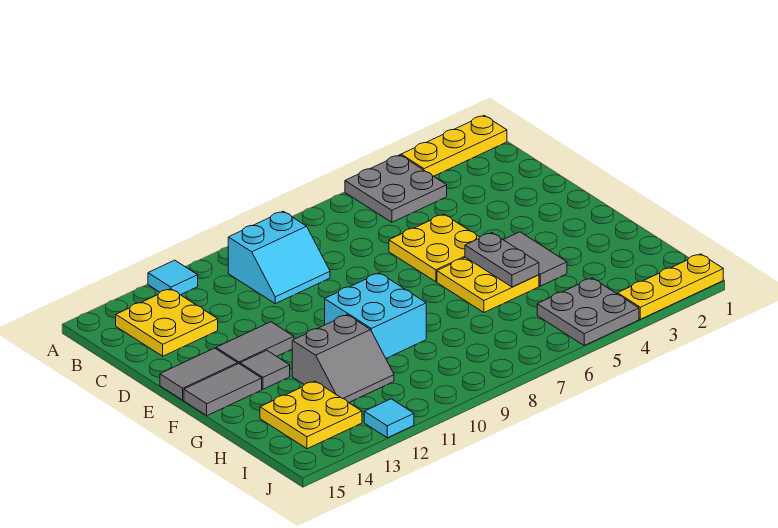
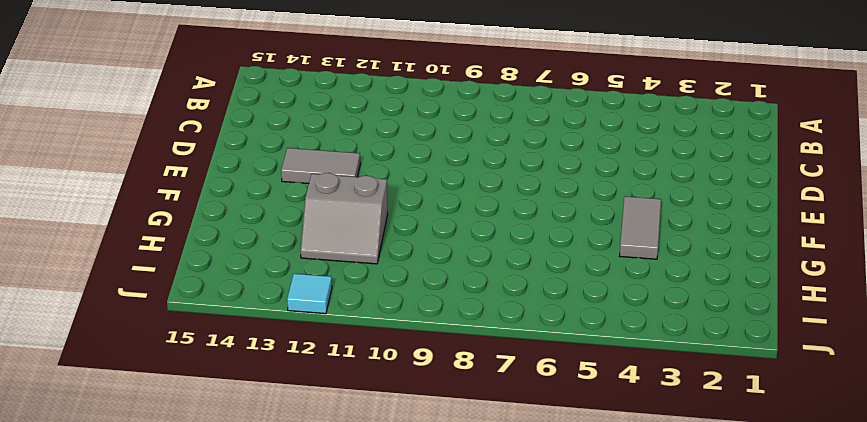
none -> yellow plate A1:A3 level 1
none -> grey plate A4:B5 level 1
none -> cyan tile A12 level 1

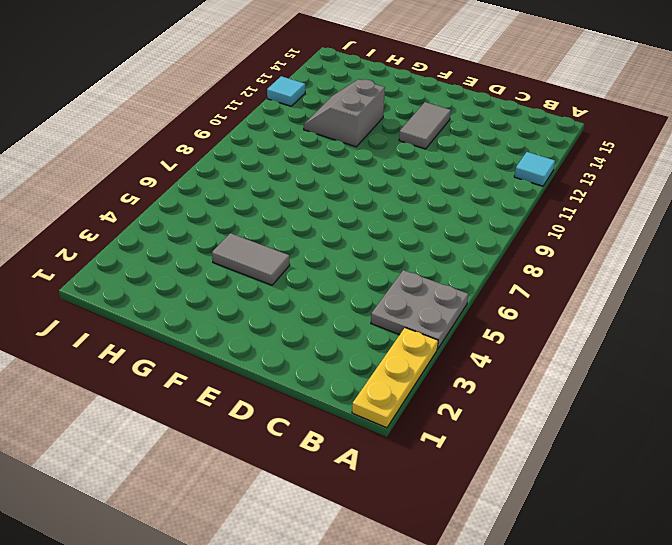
none -> cyan slope B9:C10 level 1 top B
none -> yellow plate B13:C14 level 1
none -> yellow plate D5:E6 level 1

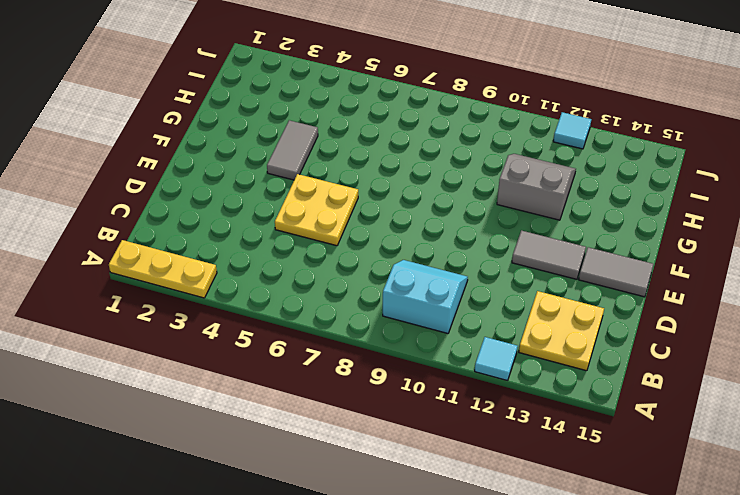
none -> grey plate A4:B5 level 1
none -> yellow plate F5:G6 level 1
none -> cyan brick F9:G10 level 1

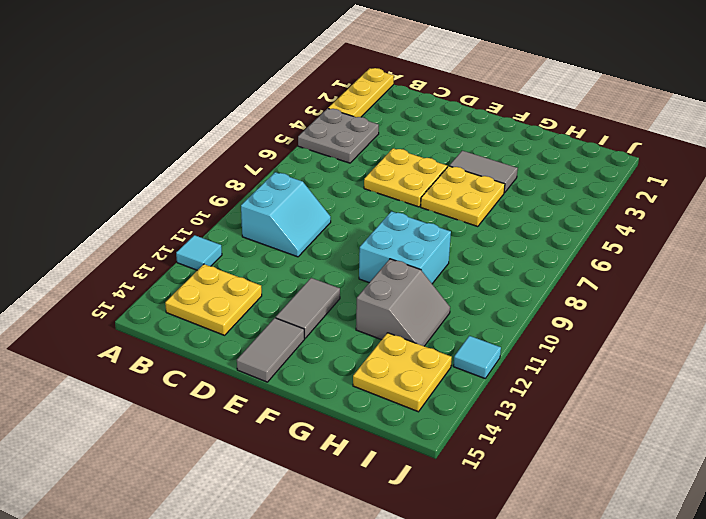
none -> grey tile F13 level 1
none -> grey tile F14:F15 level 1
none -> grey plate I4:J5 level 1

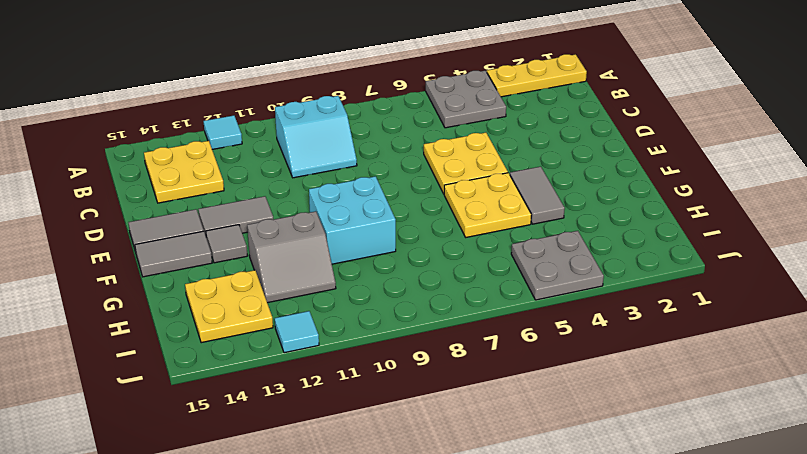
none -> yellow plate J1:J3 level 1
none -> grey plate F5:G5 level 2

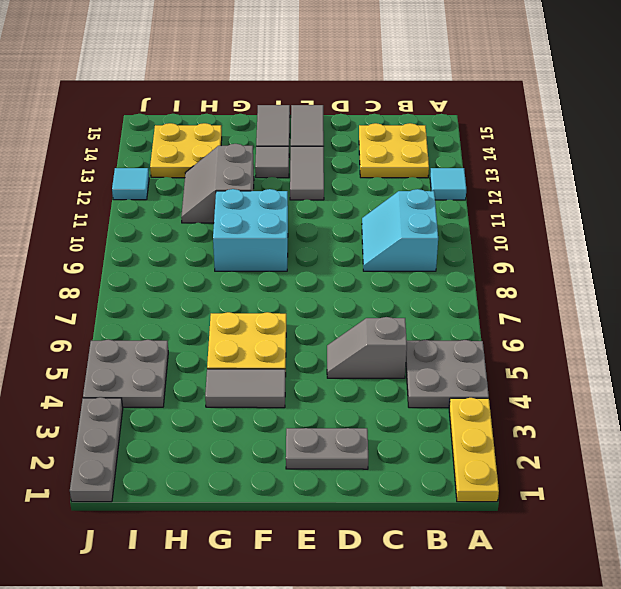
grey slope C5:D5 level 1 top C -> yellow plate D5:E6 level 1
grey plate D2:E2 level 1 -> grey plate F5:G5 level 2
grey plate J1:J3 level 1 -> yellow plate J1:J3 level 1

